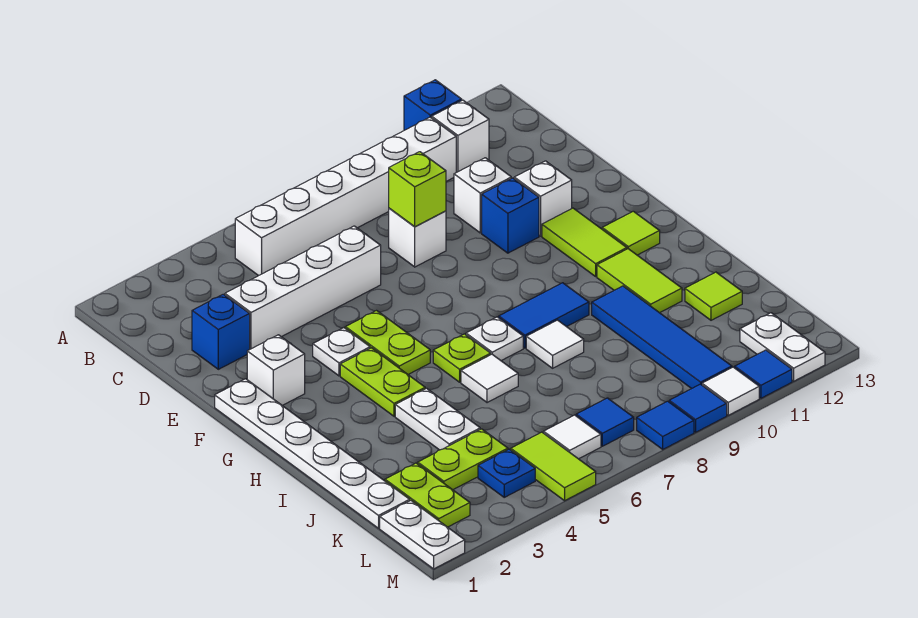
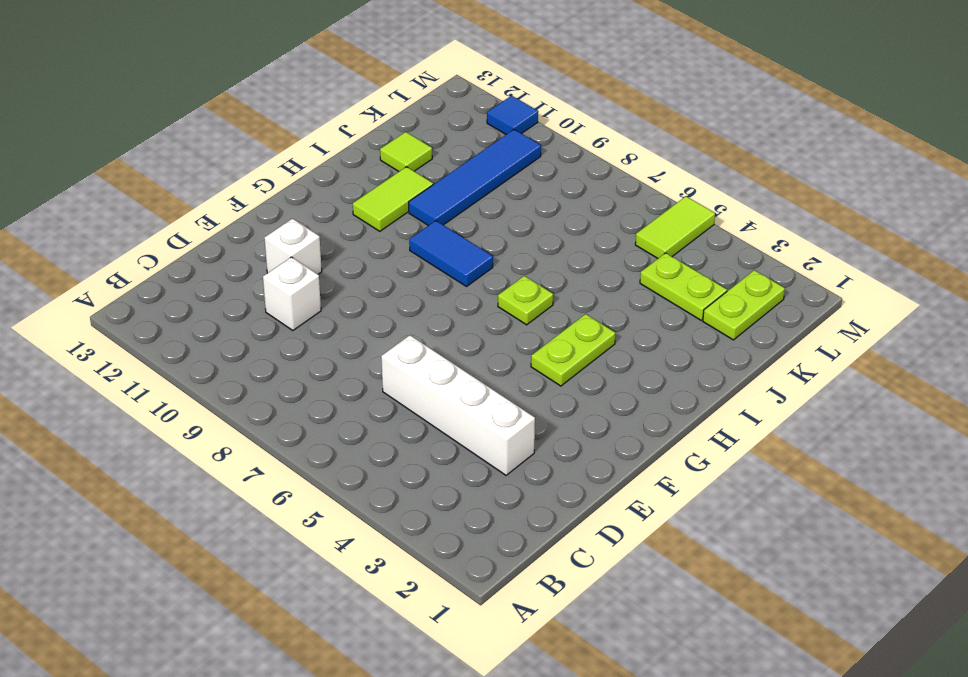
none -> blue brick A11 level 1
none -> white brick B5:B10 level 1
none -> white brick B11 level 1
none -> blue brick D2 level 1

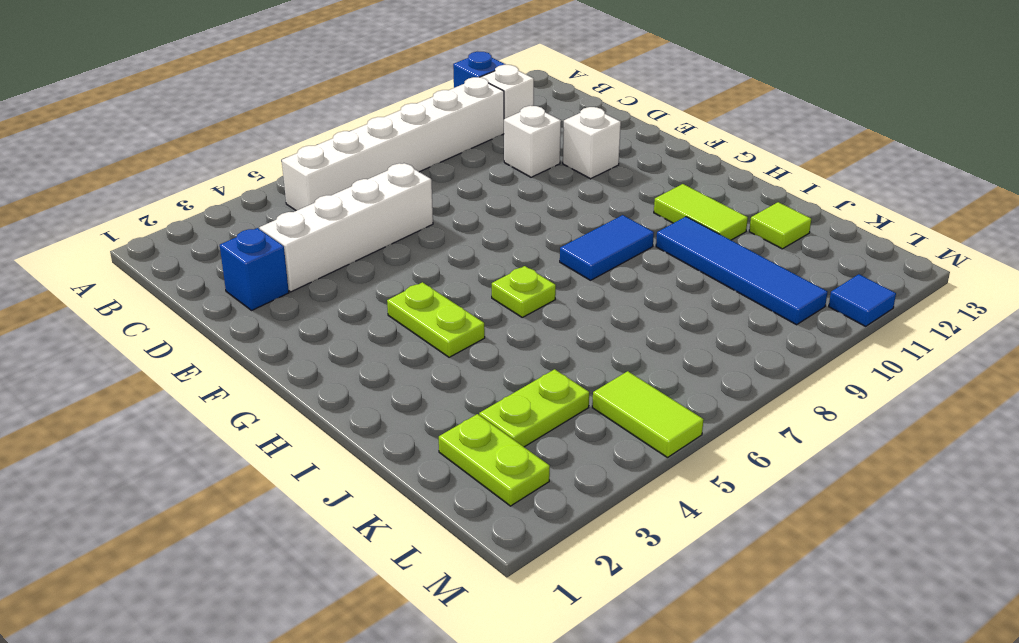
none -> white brick D8 level 1
none -> blue brick E10 level 1
none -> white plate F1:K1 level 1
none -> white brick F2 level 1

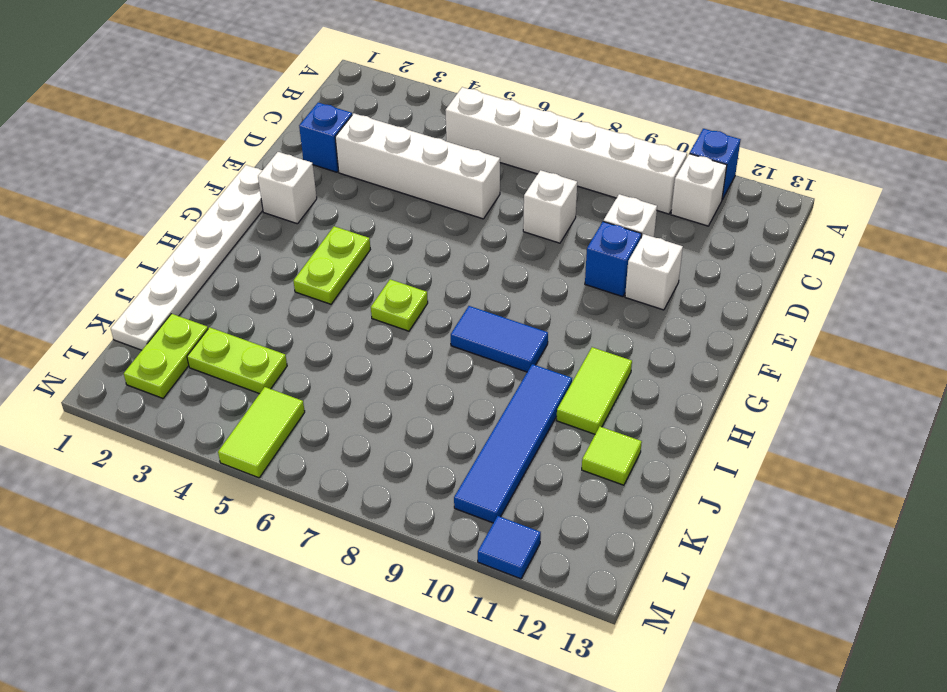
none -> white plate F4 level 1
none -> lime plate F5:G5 level 1
none -> lime tile F11:G11 level 1
none -> lime tile G12 level 1

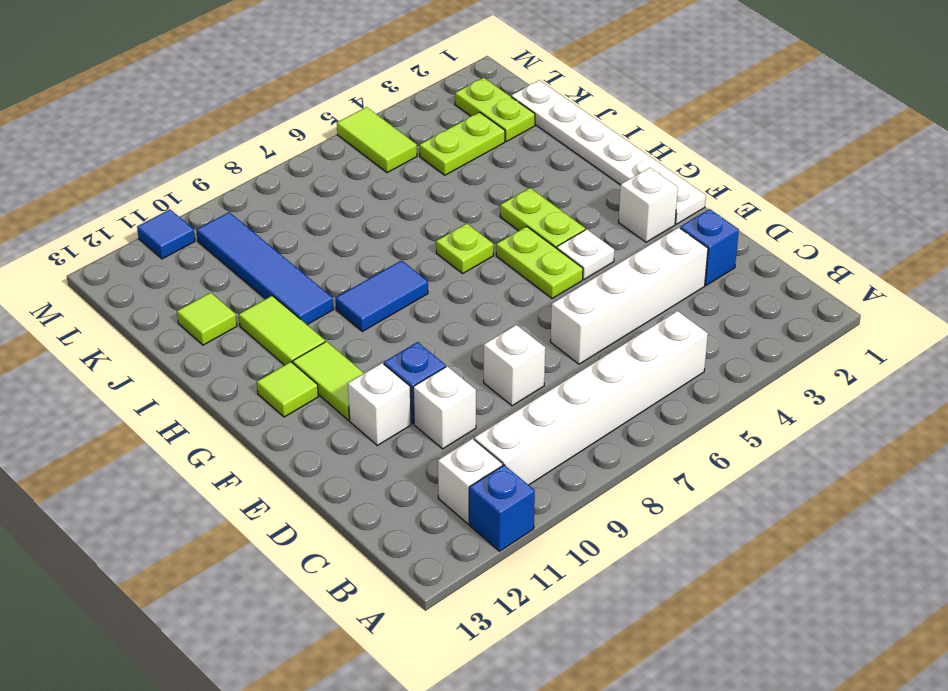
none -> white plate H7 level 1
none -> white plate I4:J4 level 1
none -> white tile I6 level 1
none -> white tile I8 level 1

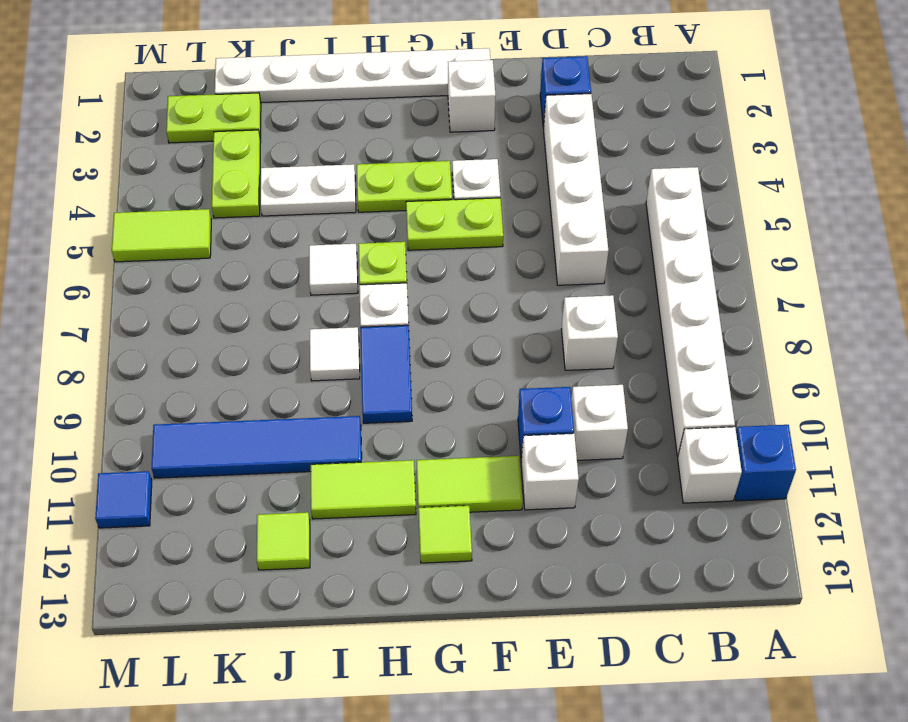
none -> white plate L1:M1 level 1
none -> blue plate L4 level 1
none -> white tile L6 level 1
none -> blue tile L7 level 1

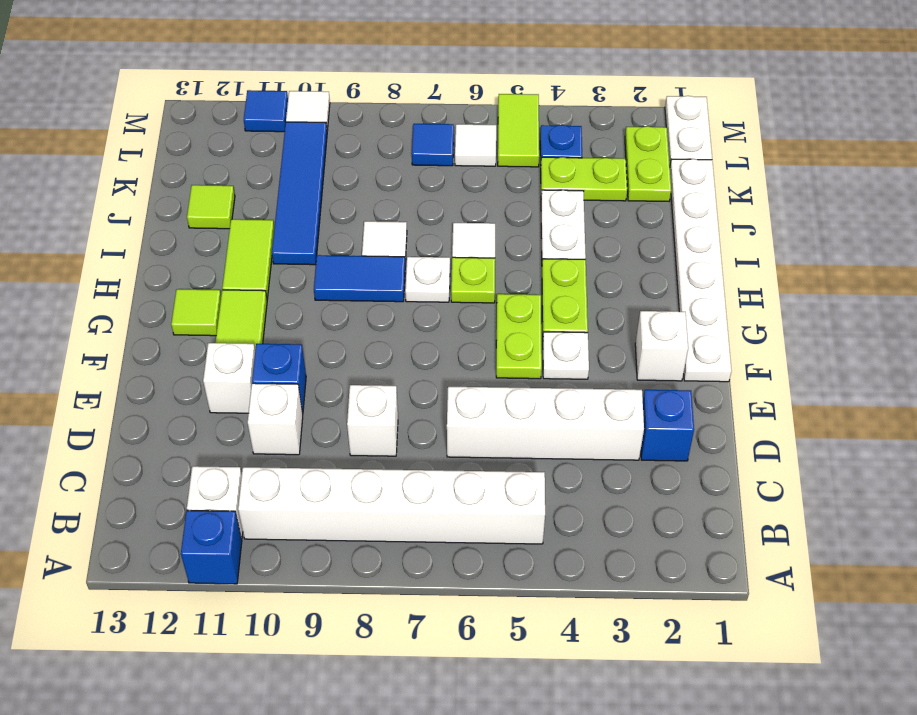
none -> white plate L12:M12 level 1
none -> blue tile M8 level 1
none -> blue tile M9 level 1
none -> lime brick D8 level 2

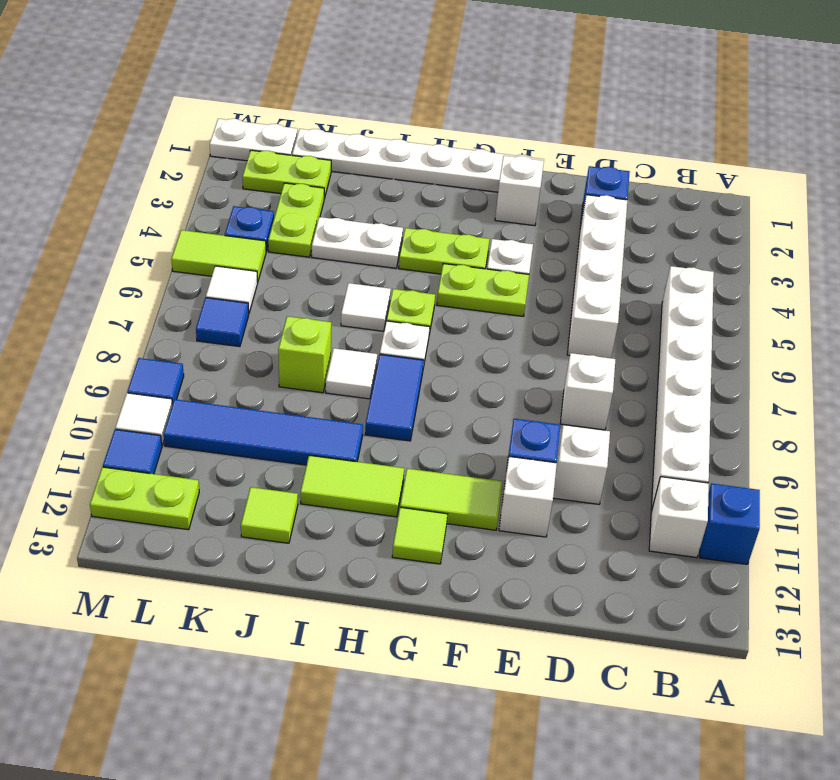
lime brick J8 level 1 -> lime brick D8 level 2
lime plate L12:M12 level 1 -> white plate L12:M12 level 1
none -> blue tile M8 level 1

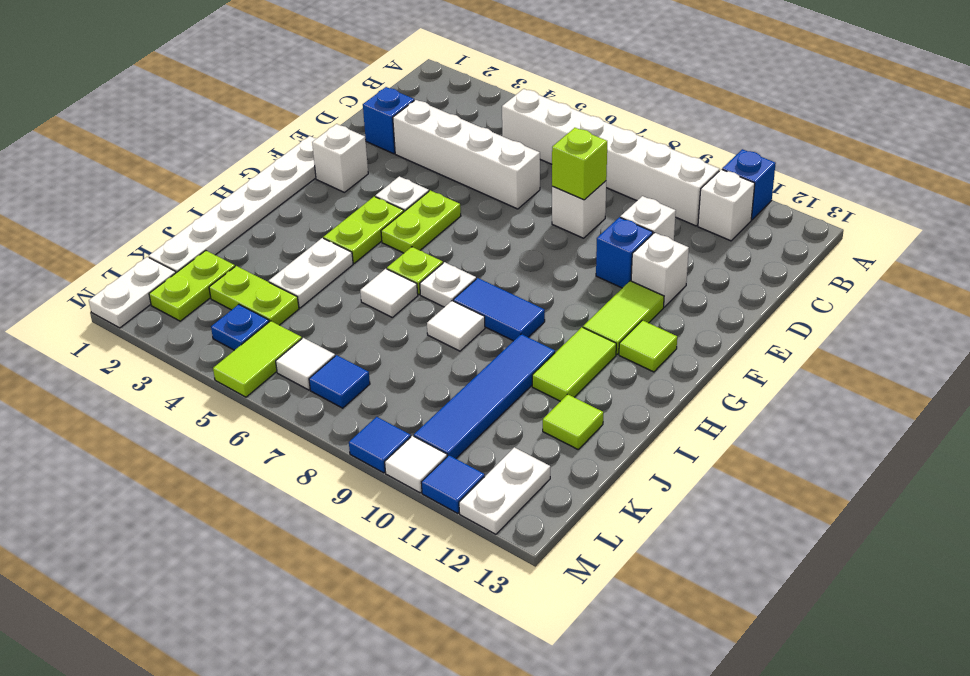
none -> blue tile M8 level 1

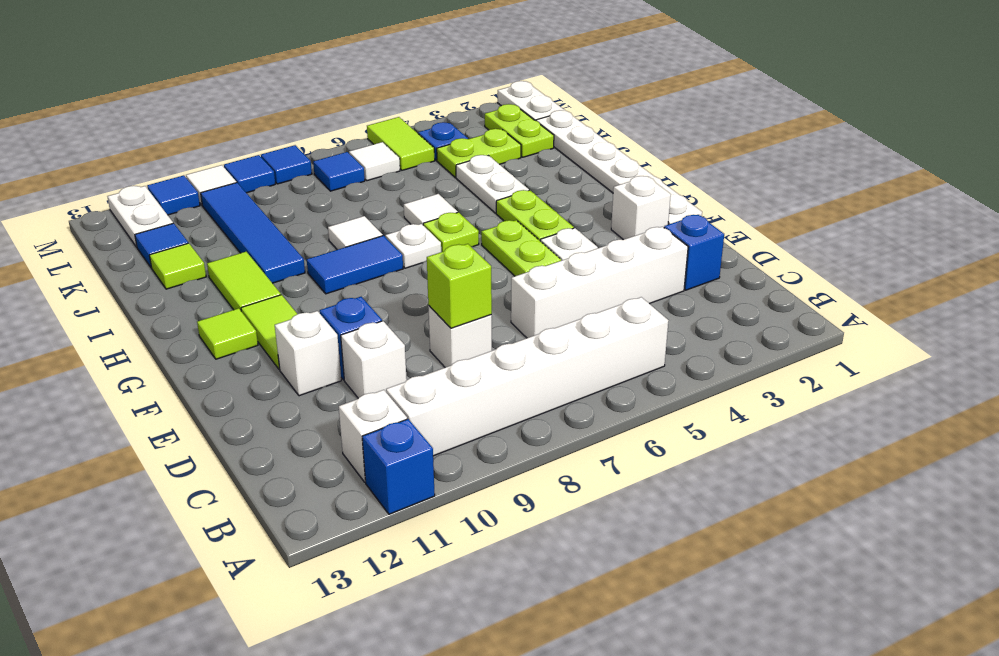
blue tile K12 level 1 -> none

